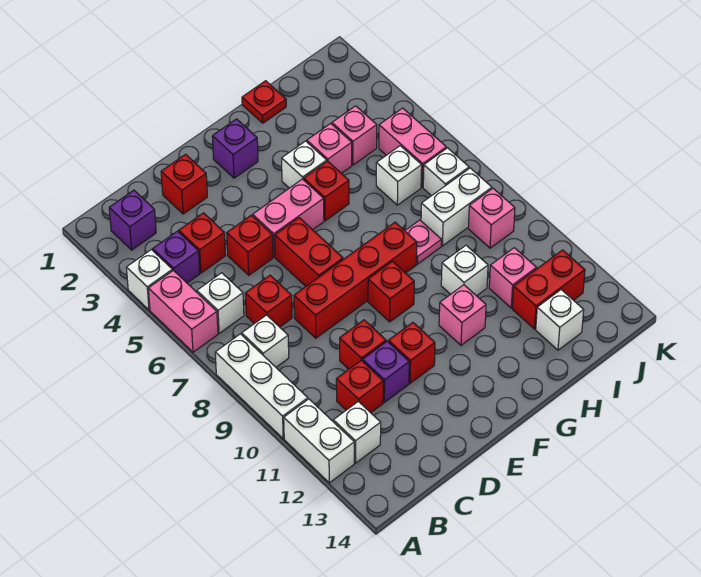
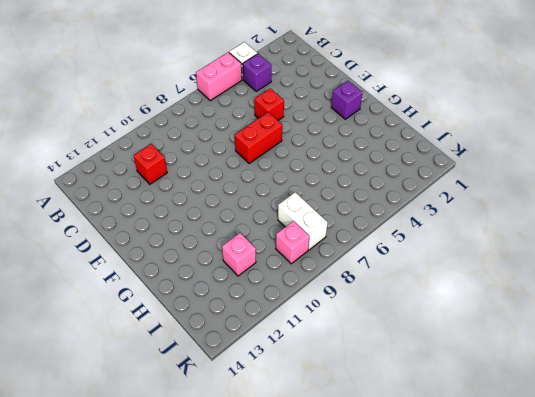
none -> white brick A8:A10 level 1
none -> white brick A11:A12 level 1
none -> purple brick B2 level 1
none -> white brick B6 level 1

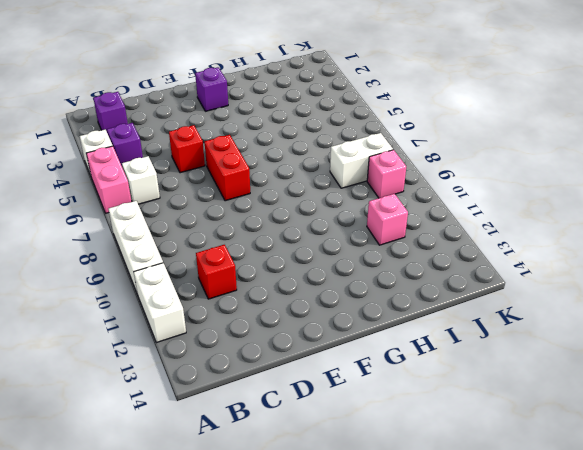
none -> white brick B8 level 1
none -> white brick B12 level 1
none -> red brick C4 level 1
none -> red brick C7 level 1

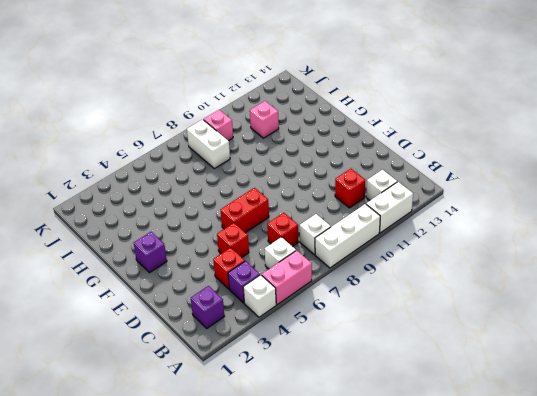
none -> red brick D2 level 1
none -> red brick D8:G8 level 1
none -> red brick D10 level 1
none -> purple brick D11 level 1

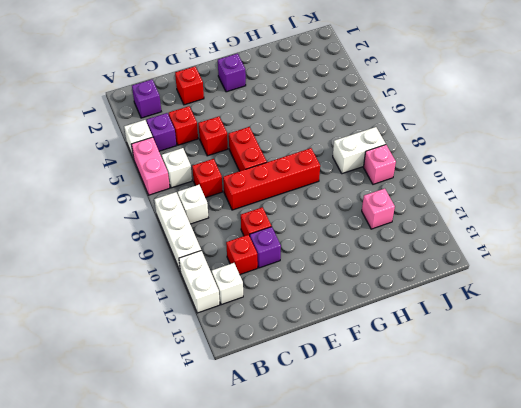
none -> pink brick E5:F5 level 1
none -> red brick E11 level 1
none -> red brick F9 level 1
none -> white brick G4 level 1

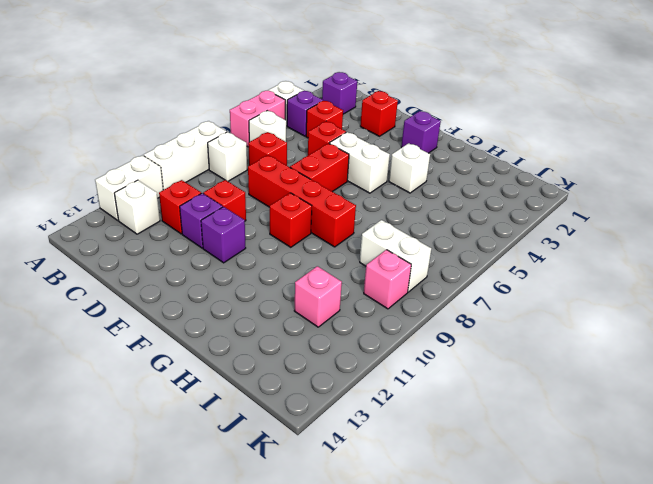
white brick E5:F5 level 1 -> pink brick E5:F5 level 1
purple brick E11 level 1 -> red brick E11 level 1
none -> red brick G5 level 1
none -> pink brick G11 level 1
none -> red plate H1 level 1
none -> pink brick H4 level 1

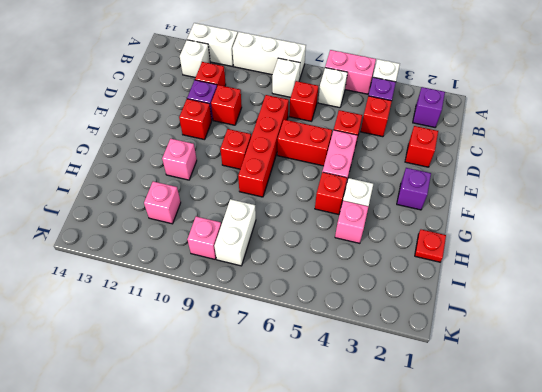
none -> pink plate H8 level 1
none -> white brick H10 level 1
none -> pink brick I4 level 1
none -> white brick I6 level 1

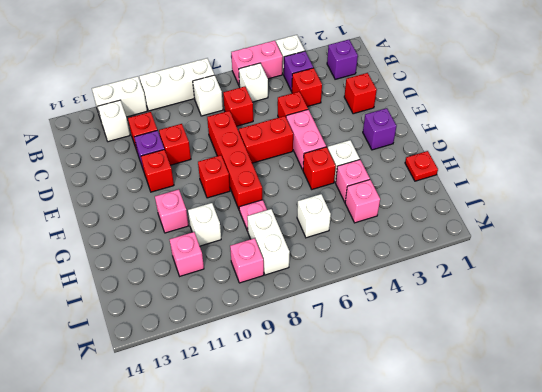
none -> red brick I12:J12 level 1
none -> white brick I13 level 1
none -> pink brick J5:J6 level 1
none -> white brick J7 level 1

